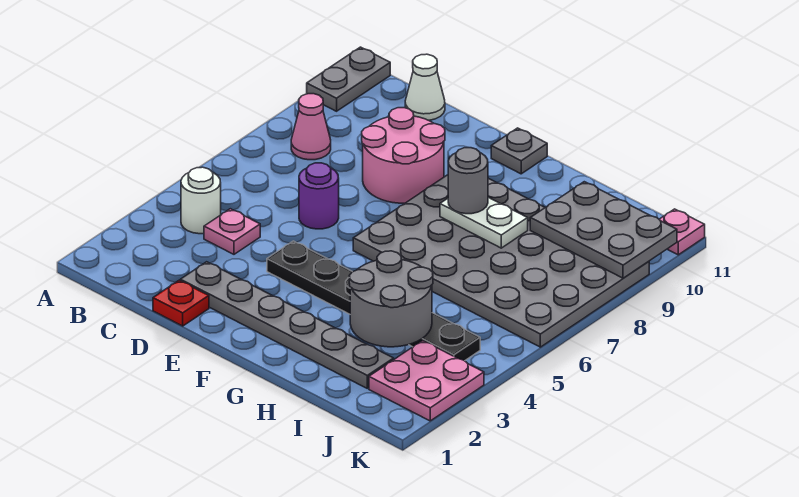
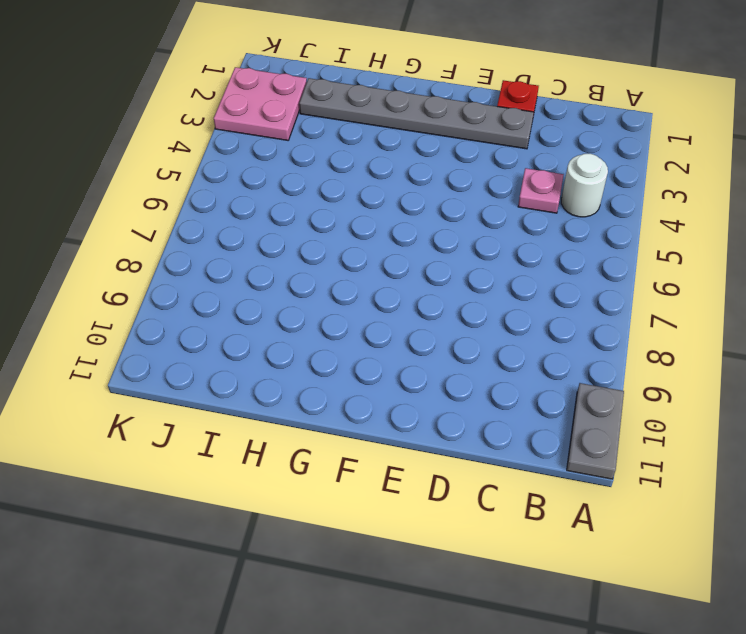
none -> pink cone B8 level 1
none -> white cone C11 level 1
none -> purple round brick D6 level 1

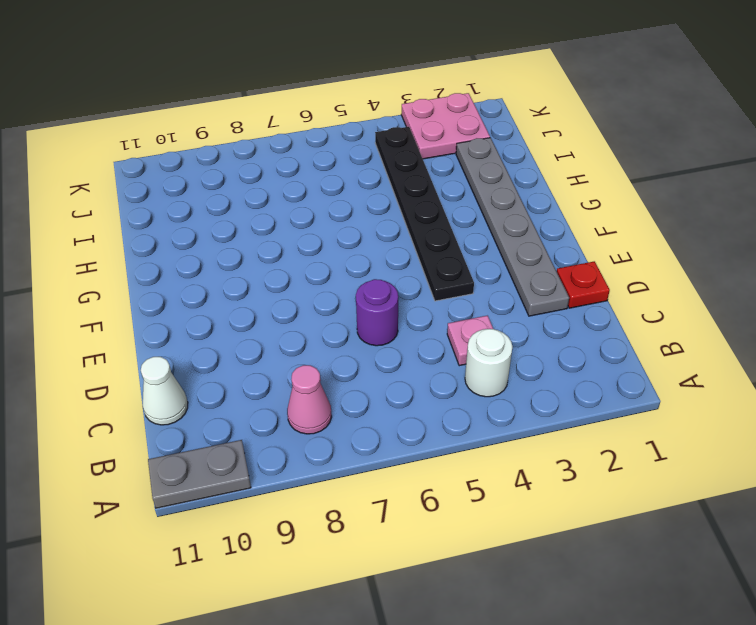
none -> pink round brick D8:E9 level 1
none -> grey plate F6:K9 level 1
none -> grey plate F11 level 1

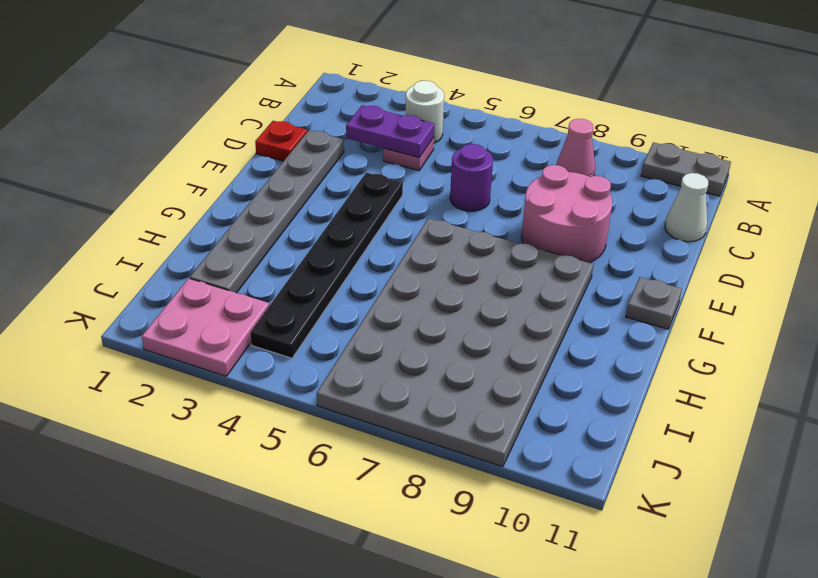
purple plate C3:C4 level 2 -> none
none -> pink plate K11 level 1
none -> white plate G8:H8 level 2
none -> grey round brick H3:I4 level 2

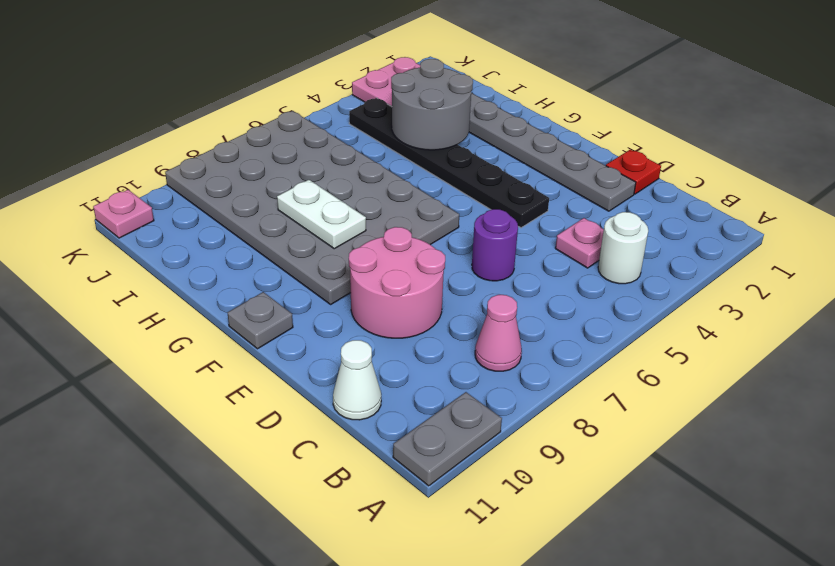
none -> grey plate I9:K10 level 2
none -> grey round brick G8 level 3

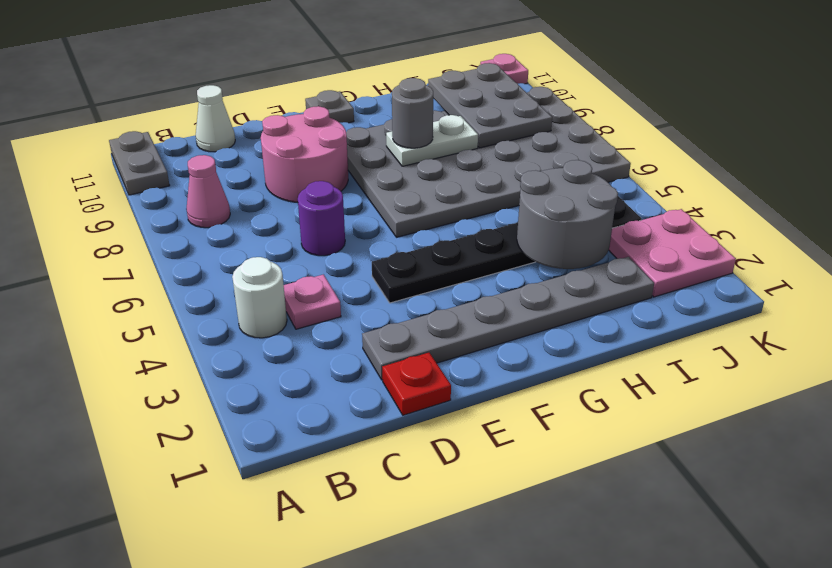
grey plate I8:J10 level 2 -> grey plate I9:K10 level 2

